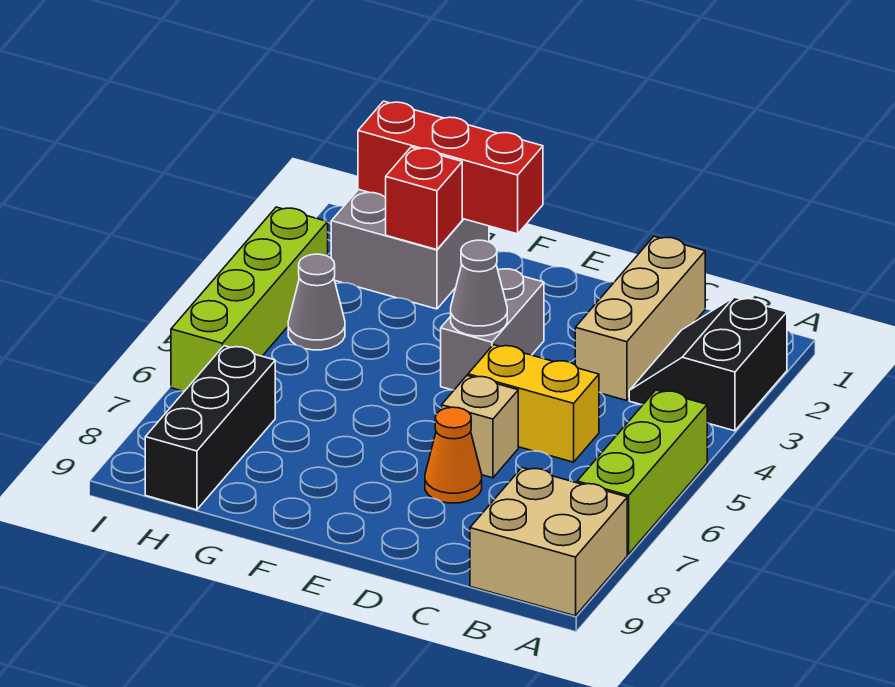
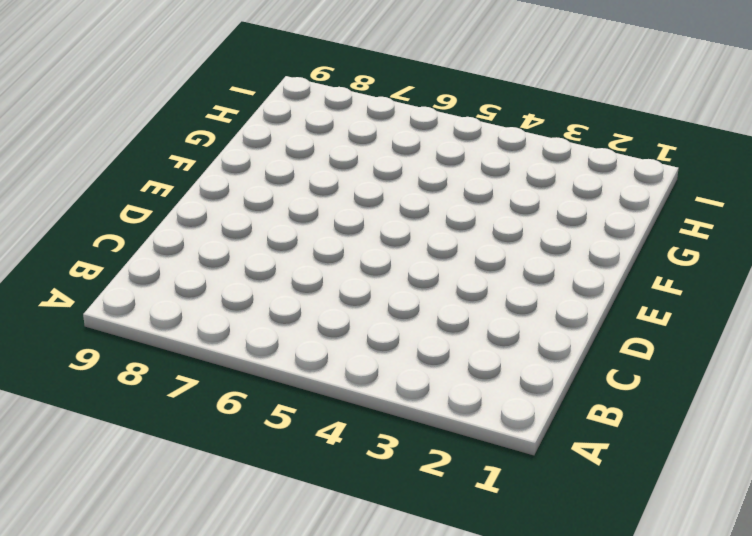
none -> black slope A2:B3 level 1 top A
none -> lime brick A5:A7 level 1
none -> tan brick A8:B9 level 1

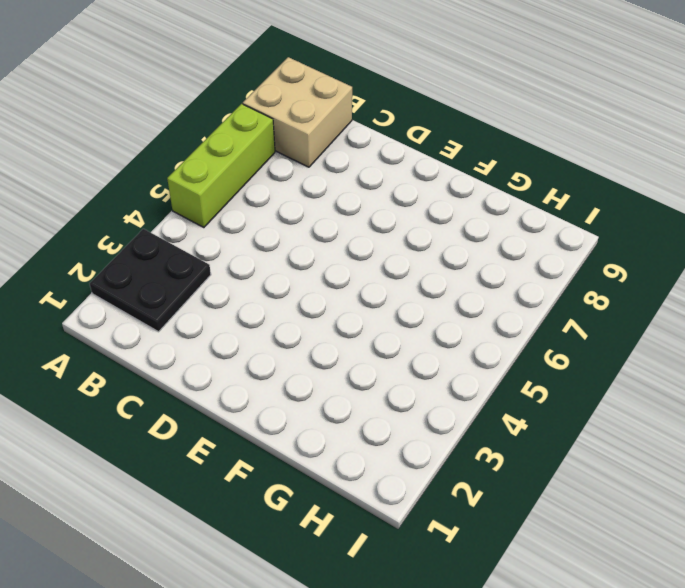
black plate A2:B3 level 1 -> black slope A2:B3 level 1 top A
none -> tan brick C1:C3 level 1
none -> yellow brick C5:D5 level 1
none -> tan brick D6 level 1

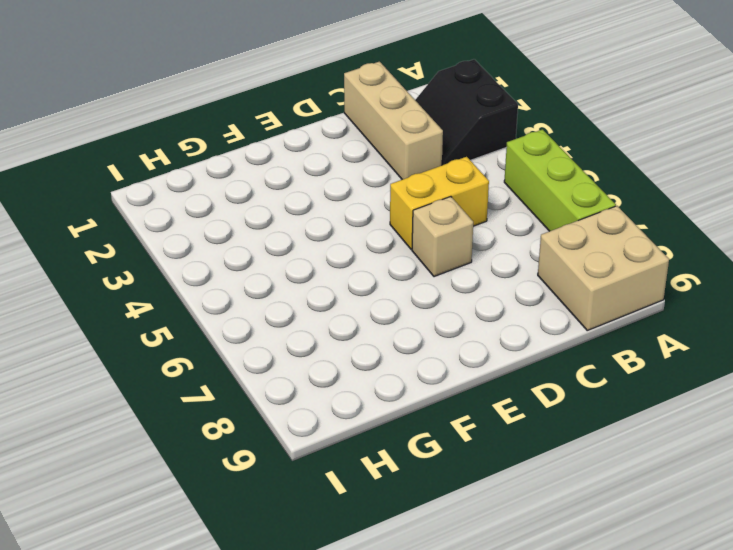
none -> orange cone D7 level 1
none -> grey brick E3:E4 level 1
none -> grey brick G1:H2 level 1

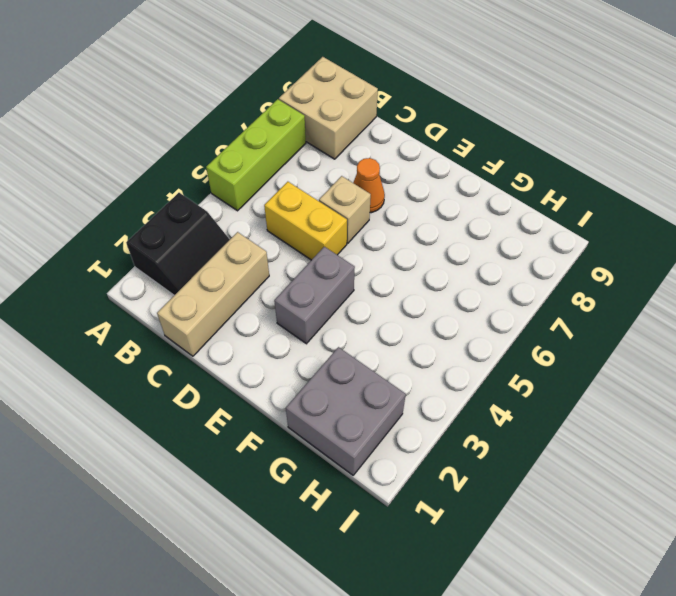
none -> grey cone H4 level 1
none -> black brick H7:H9 level 1
none -> lime brick I3:I6 level 1

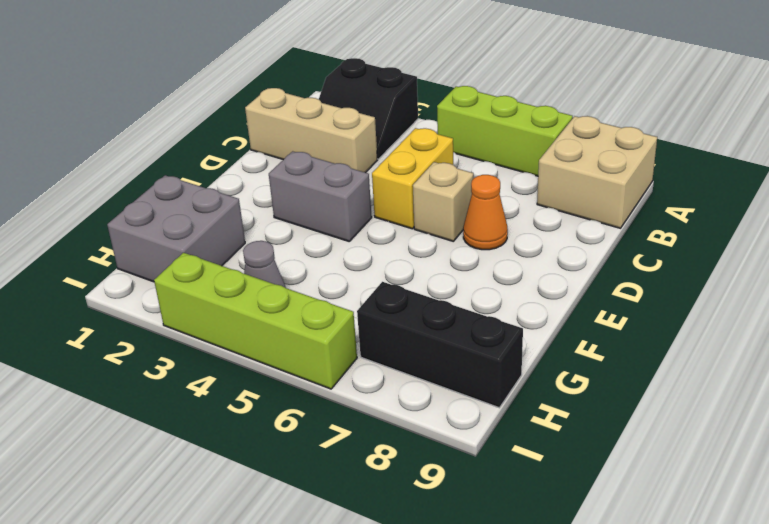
none -> grey cone E4 level 2
none -> red brick F1:H1 level 2
none -> red brick G2 level 2

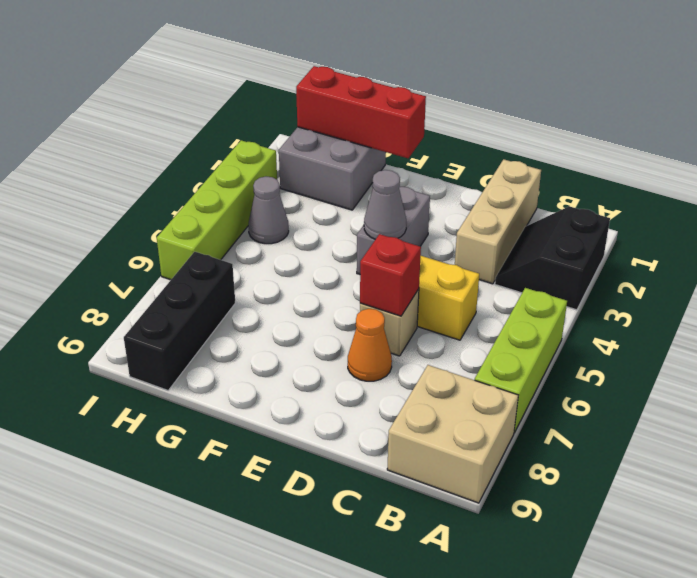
red brick D6 level 2 -> red brick G2 level 2

